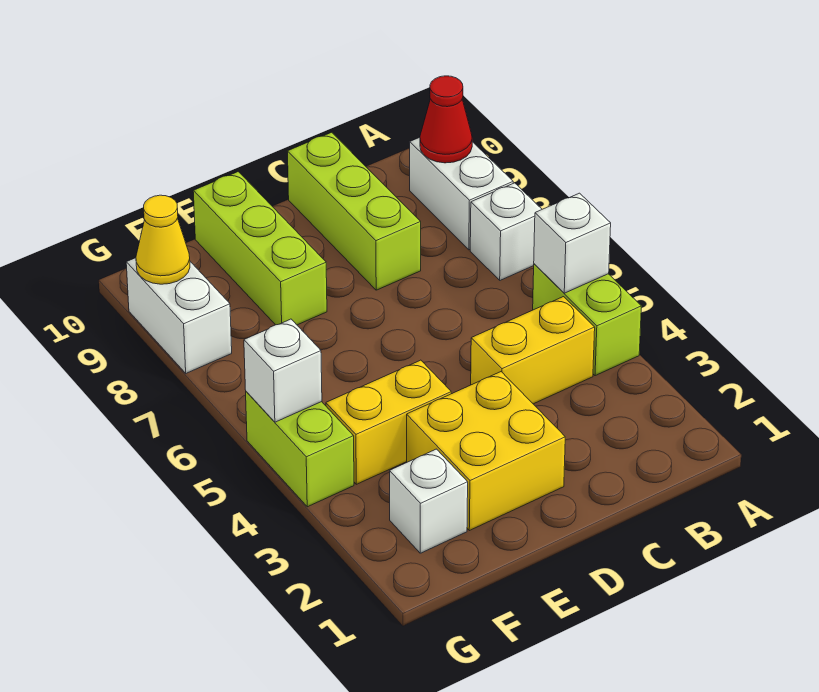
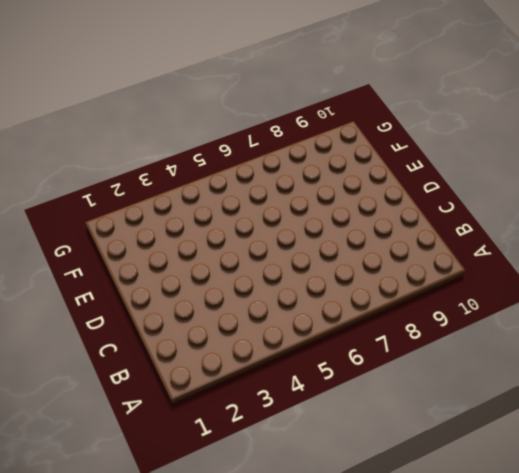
none -> lime brick A4:A5 level 1
none -> white brick A7 level 1
none -> white brick A8:A9 level 1

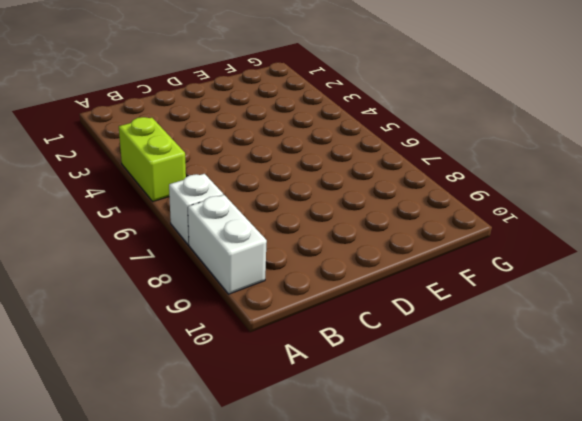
none -> yellow brick B4:C4 level 1
none -> lime brick C8:C10 level 1
none -> yellow brick D2:E3 level 1

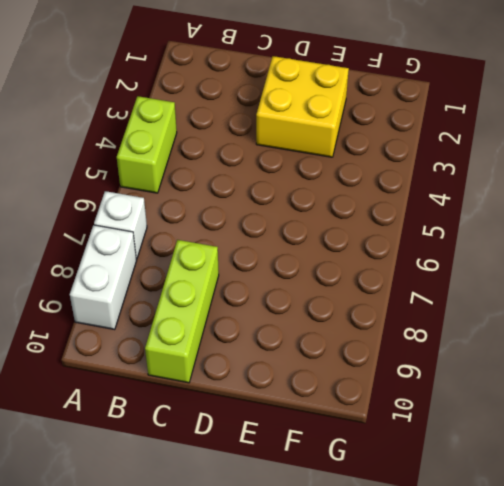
none -> yellow brick B4:C4 level 1
none -> yellow brick E4:F4 level 1
none -> lime brick E8:E10 level 1

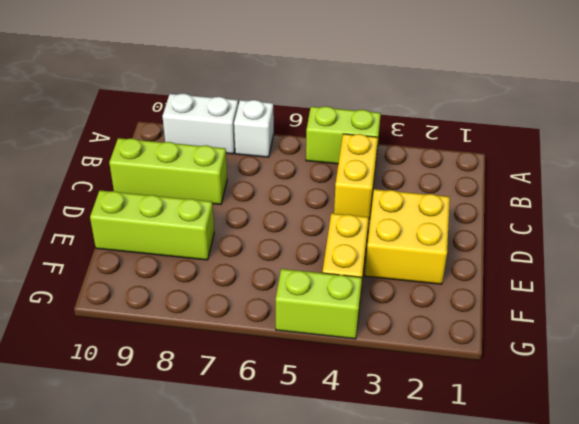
none -> white brick F2 level 1
none -> white brick G8:G9 level 1
none -> white brick A5 level 2

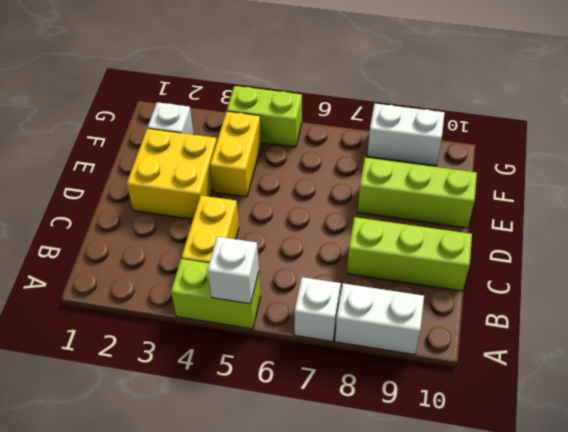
none -> red cone A9 level 2
none -> white brick G5 level 2
none -> yellow cone G9 level 2

